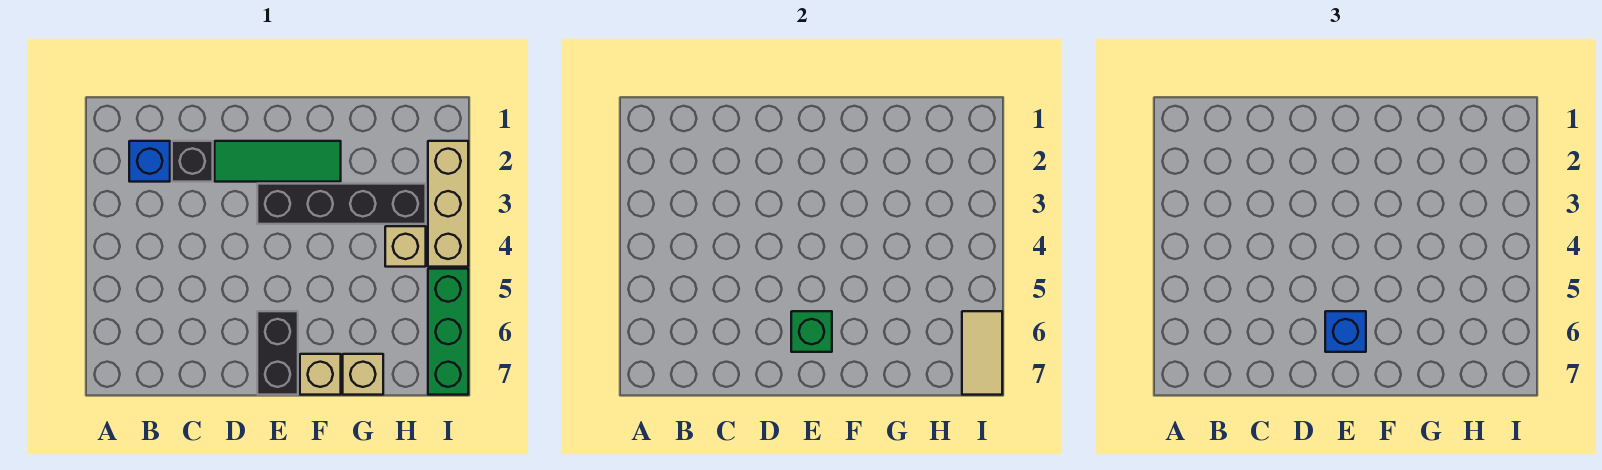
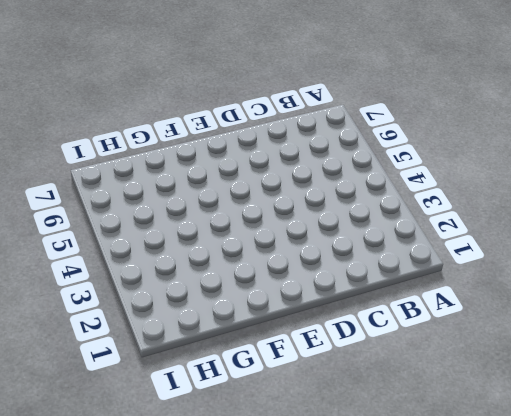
none -> blue brick B2 level 1
none -> black brick C2 level 1
none -> green tile D2:F2 level 1

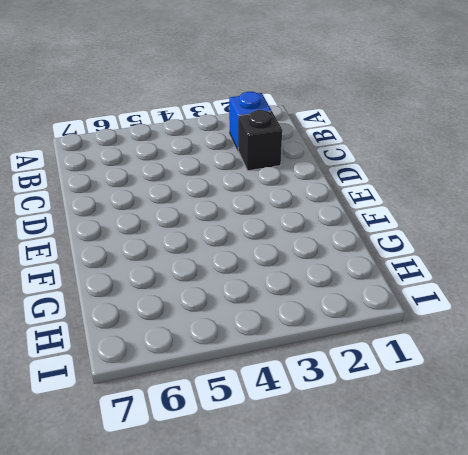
none -> green tile D2:F2 level 1
none -> black brick E3:H3 level 1
none -> black brick E6:E7 level 1

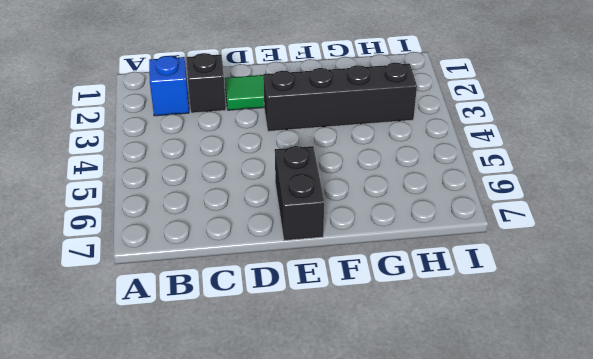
none -> tan brick F7 level 1
none -> tan brick G7 level 1
none -> tan brick H4 level 1

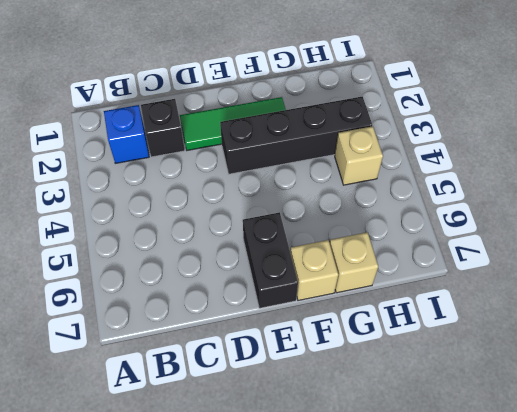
none -> tan brick I2:I4 level 1
none -> green brick I5:I7 level 1
none -> green brick E6 level 2

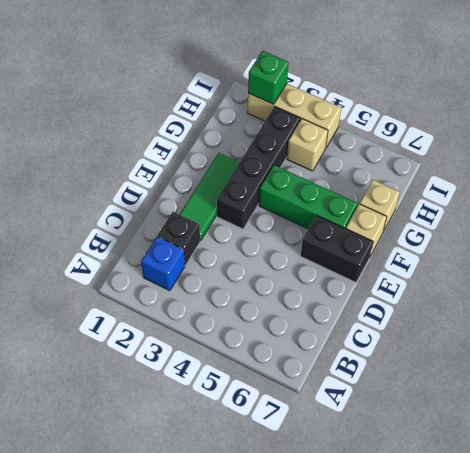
green brick F4:F6 level 1 -> green brick I5:I7 level 1
green brick I2 level 2 -> green brick E6 level 2
none -> tan tile I6:I7 level 2
none -> blue brick E6 level 3

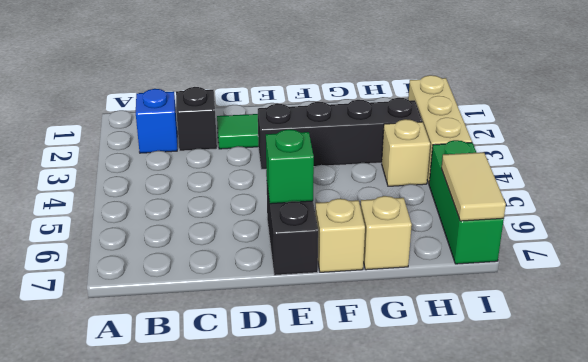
none -> blue brick E6 level 3

